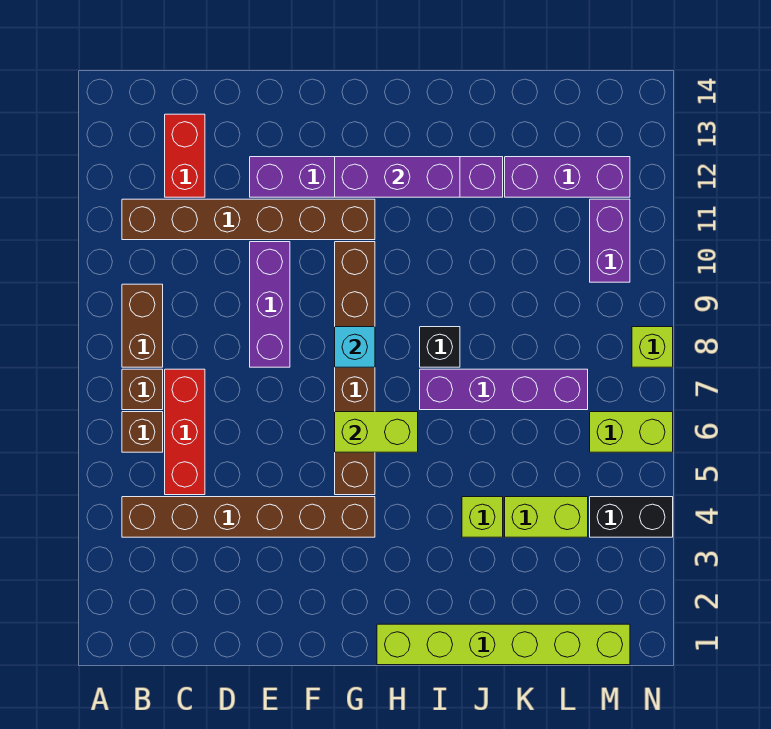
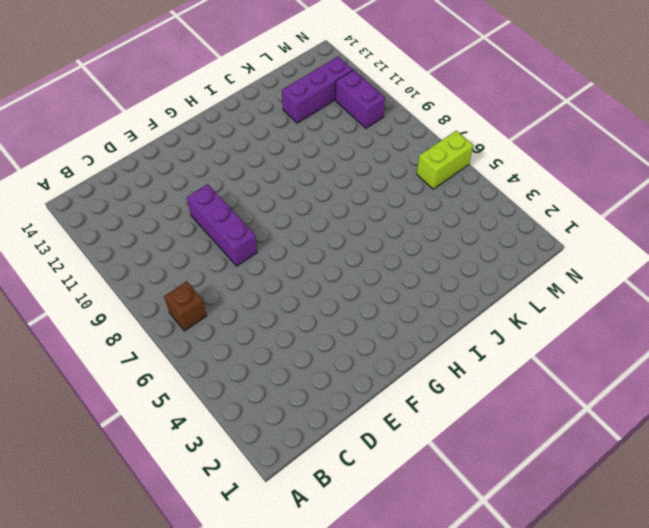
none -> brown brick B4:G4 level 1
none -> brown brick B6 level 1
none -> brown brick B8:B9 level 1

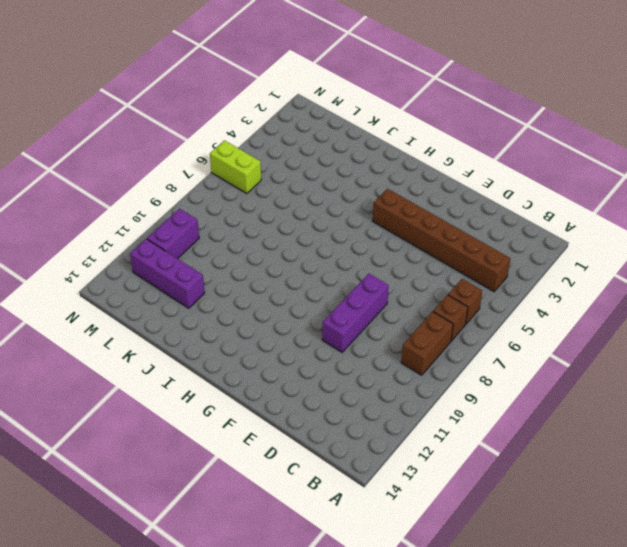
none -> brown brick B11:G11 level 1
none -> red brick C5:C7 level 1
none -> red brick C12:C13 level 1

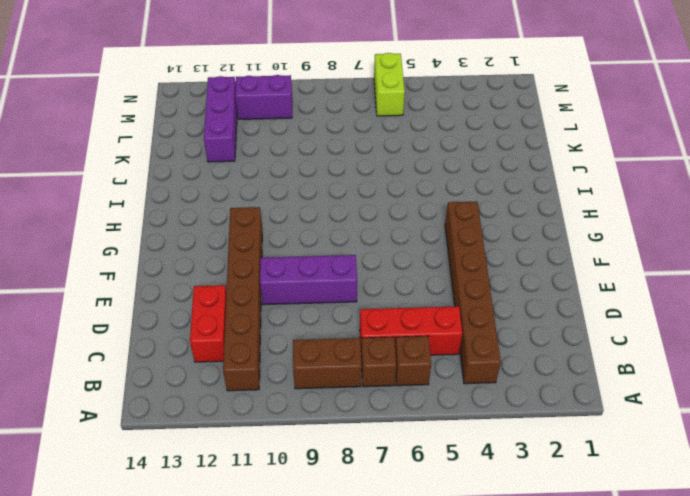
red brick C12:D12 level 1 -> red brick C12:C13 level 1
none -> purple brick E12:J12 level 1
none -> brown brick G5:G10 level 1
none -> lime brick H1:M1 level 1

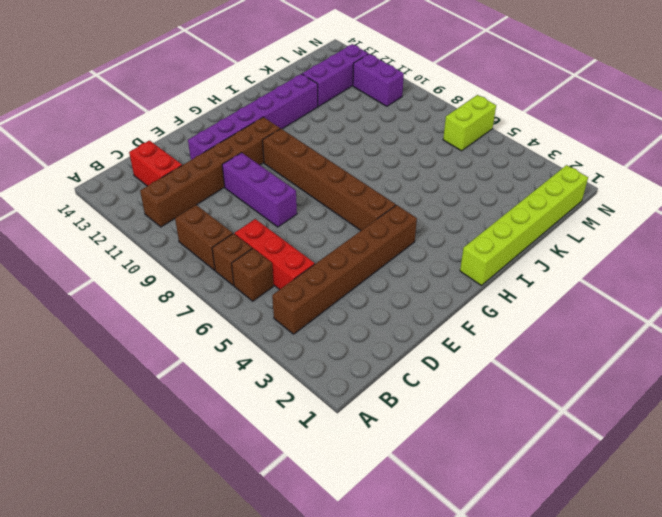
none -> purple brick I7:L7 level 1
none -> black brick I8 level 1
none -> lime brick J4 level 1

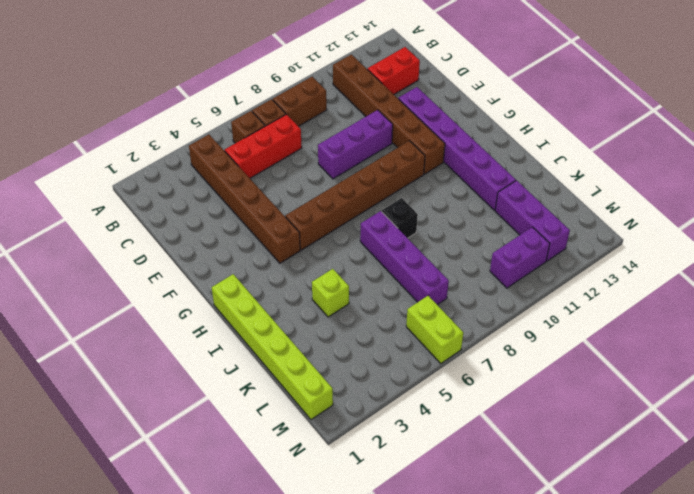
none -> lime brick K4:L4 level 1
none -> black brick M4:N4 level 1
none -> lime brick N8 level 1

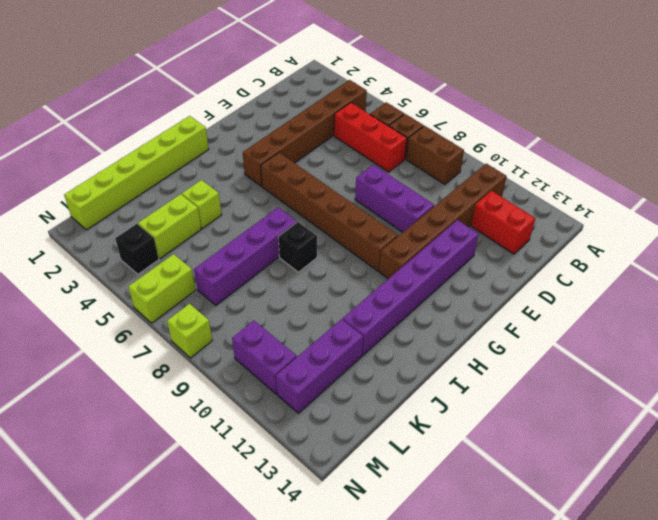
black brick M4 level 1 -> black brick M4:N4 level 1
none -> lime brick G6:H6 level 2
none -> cyan brick G8 level 2
none -> purple brick G12:I12 level 2

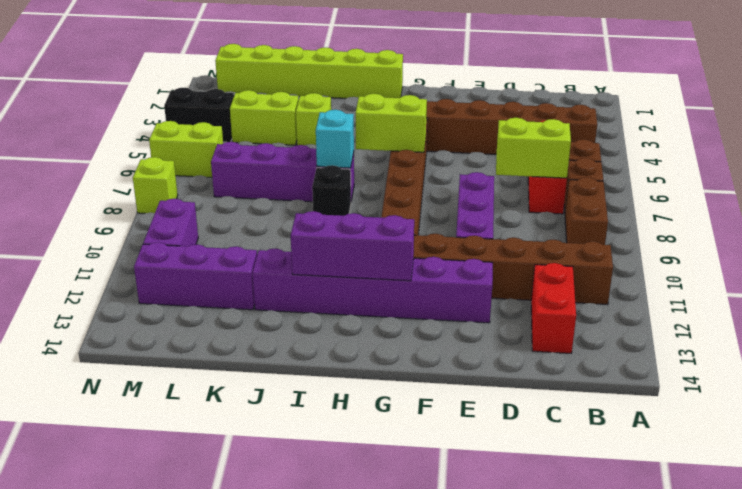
lime brick C7:D7 level 2 -> none
cyan brick I7 level 2 -> cyan brick G8 level 2

